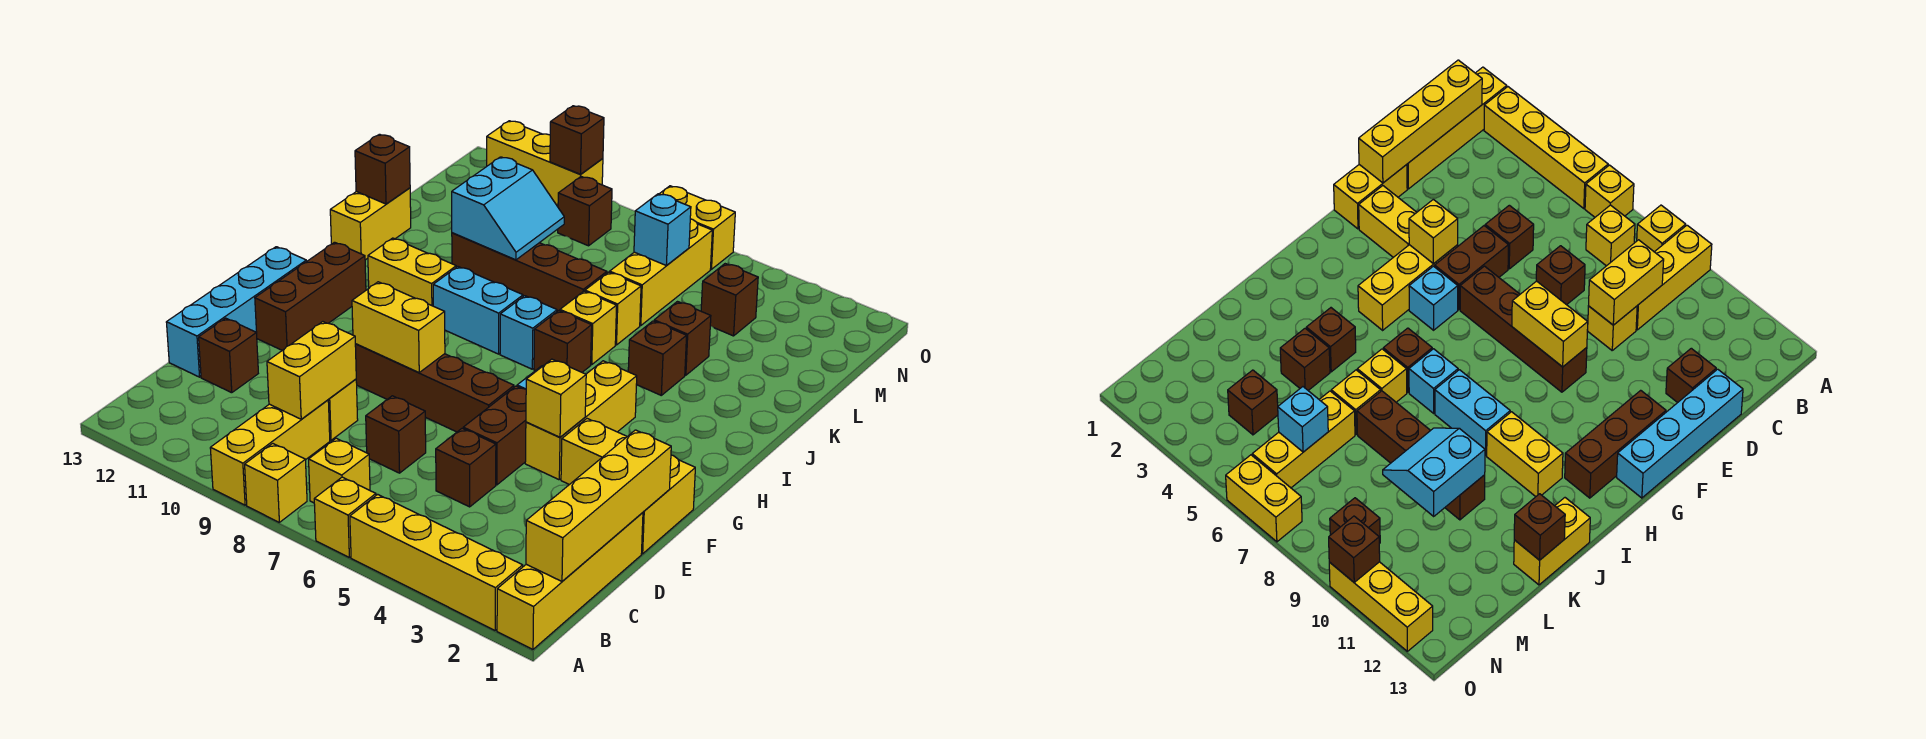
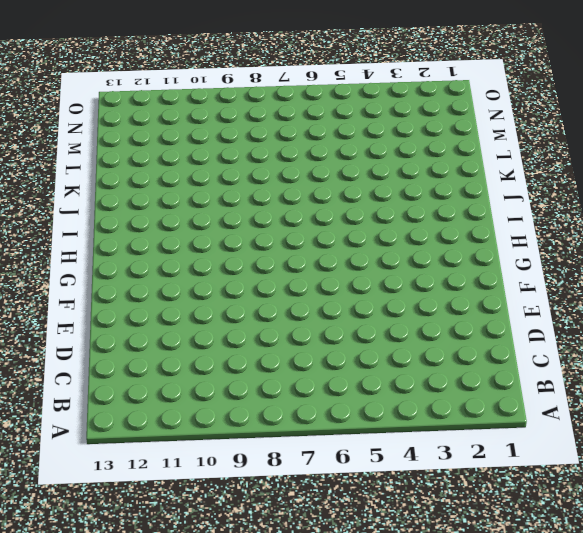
none -> yellow brick A1:D1 level 1
none -> yellow brick A2:A5 level 1
none -> yellow brick A6 level 1
none -> yellow brick A8 level 1

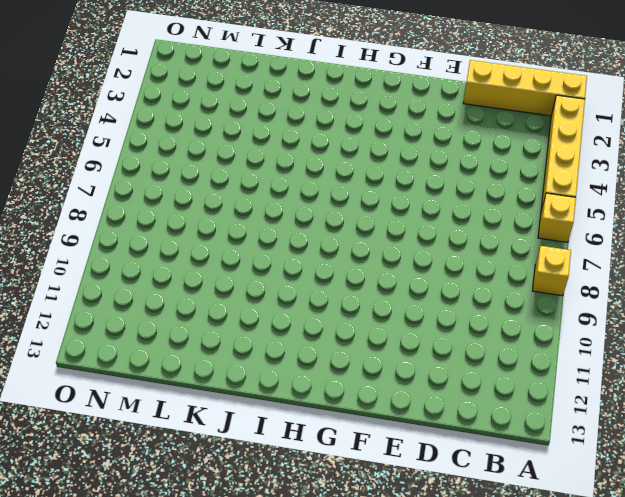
none -> yellow brick A9:C9 level 1
none -> yellow brick B7 level 1
none -> brown brick D5 level 1
none -> brown brick D7 level 1

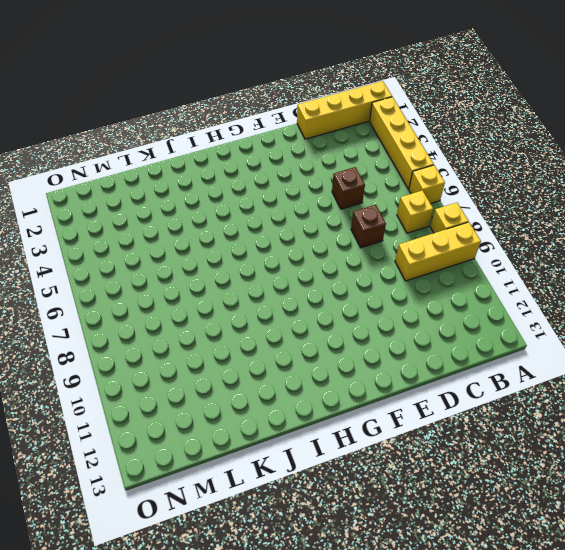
none -> yellow brick D9 level 1
none -> brown brick D12 level 1
none -> cyan brick D13:G13 level 1
none -> yellow brick E1:F1 level 1

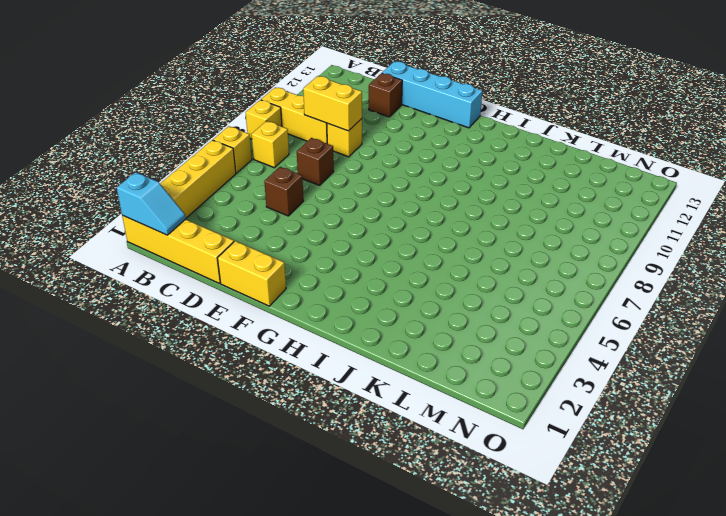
cyan slope A1:B1 level 2 top A -> yellow brick B1:E1 level 2
none -> brown brick E5:F5 level 1
none -> yellow brick F2:F3 level 1
none -> yellow brick F4:H4 level 1
none -> brown brick F6:F9 level 1

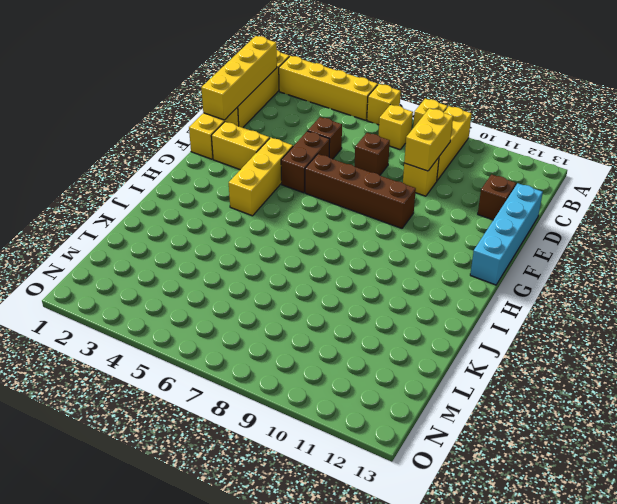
none -> brown brick F12:H12 level 1
none -> cyan brick G5 level 1
none -> brown brick I6 level 1
none -> cyan brick I7 level 1

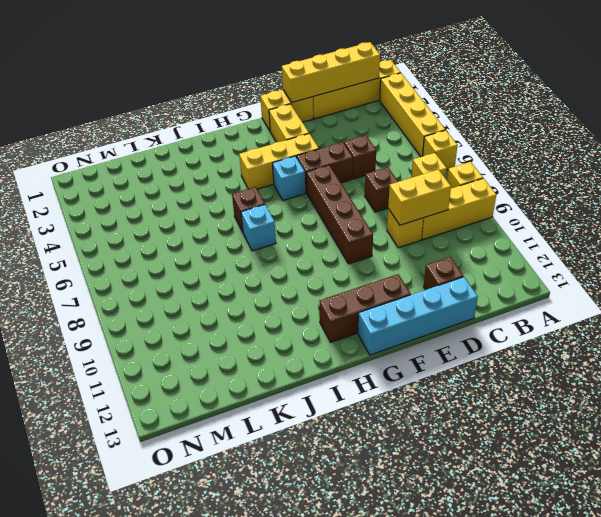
none -> cyan brick I8:I9 level 1
none -> yellow brick I10:I11 level 1
none -> brown brick J4 level 1
none -> yellow brick J6 level 1

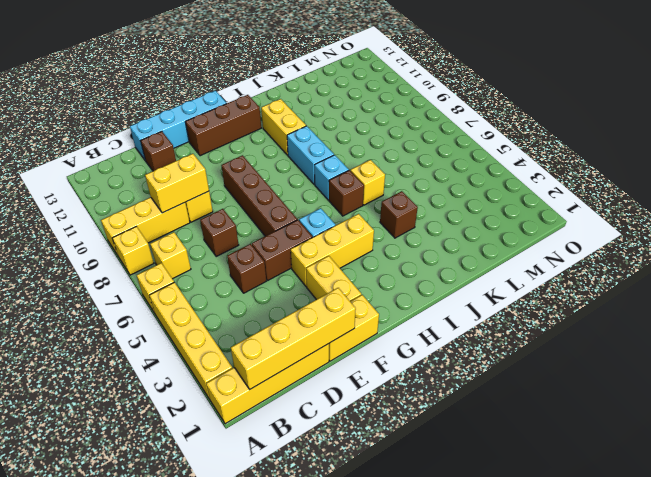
none -> yellow brick J13:K13 level 1
none -> brown brick K4 level 1
none -> yellow brick K6 level 1
none -> brown brick K7:K10 level 1

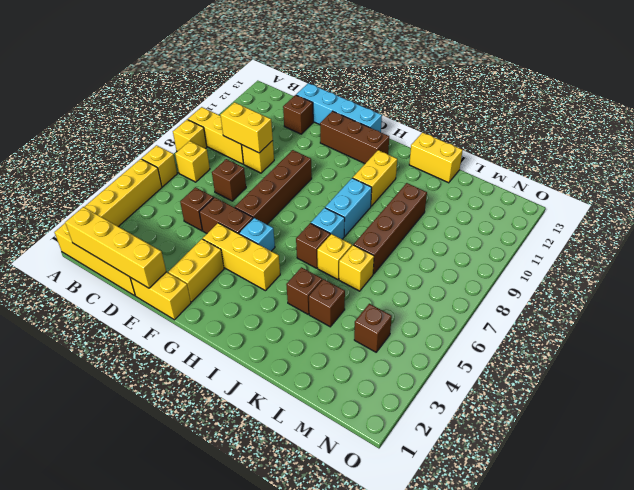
none -> yellow brick L6:N6 level 1
none -> brown brick N9 level 1
none -> yellow brick O6:O7 level 1
none -> yellow brick O10:O12 level 1

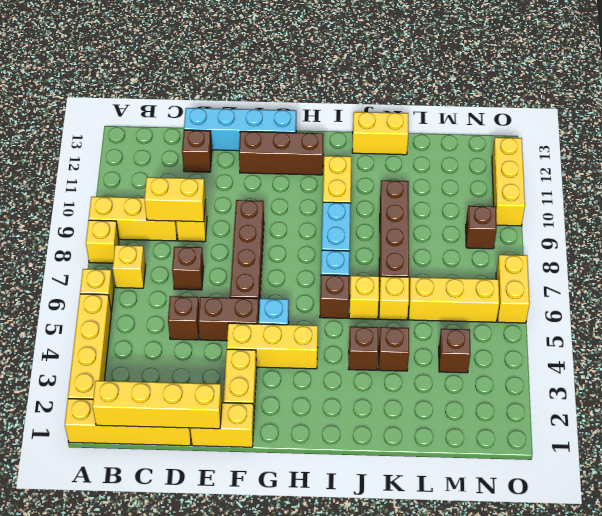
none -> yellow brick F4 level 2
none -> yellow brick F8:F9 level 2
none -> cyan slope K9:L10 level 2 top 10
none -> brown brick K13 level 2

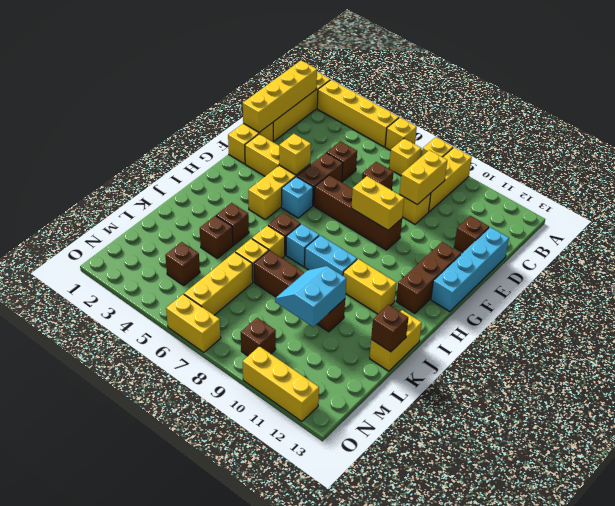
none -> cyan brick M6 level 2
none -> brown brick O10 level 2

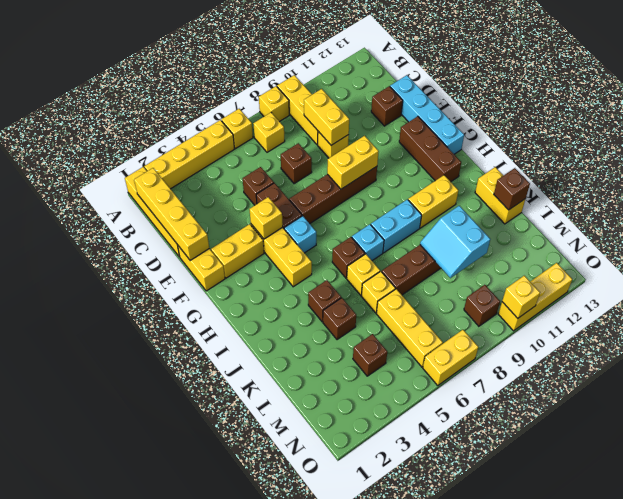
yellow brick O10 level 2 -> brown brick O10 level 2
none -> cyan brick M6 level 2

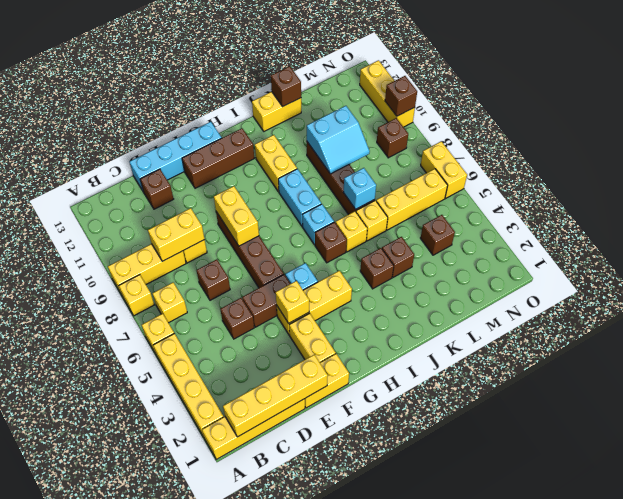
cyan brick K7 level 2 -> cyan brick M6 level 2

